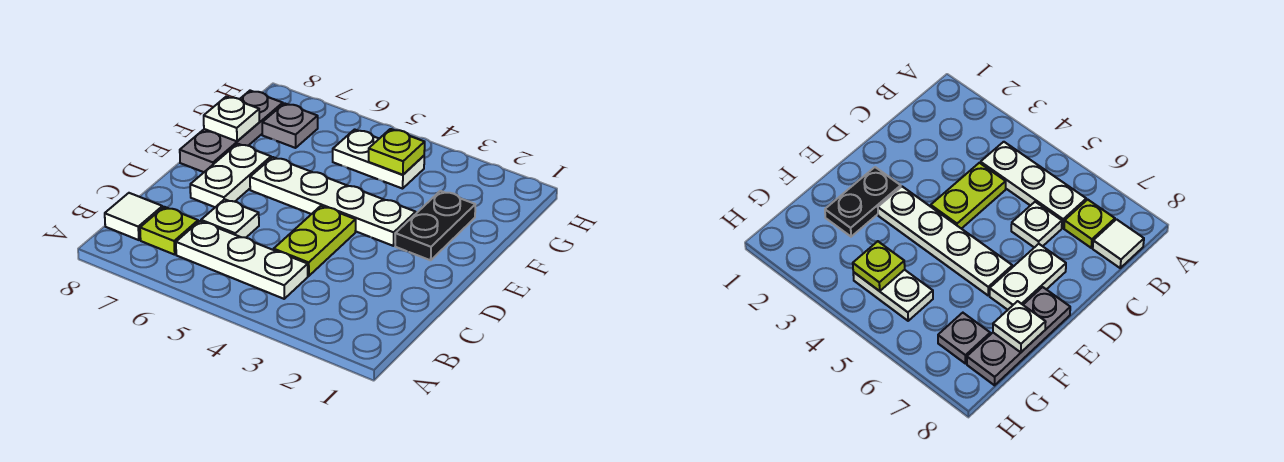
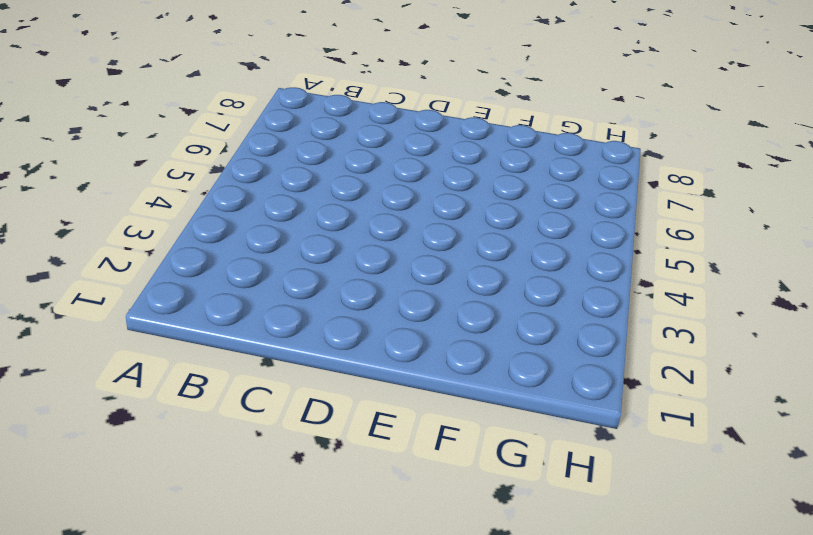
none -> white plate B4:B6 level 1
none -> lime plate B7 level 1
none -> white tile B8 level 1

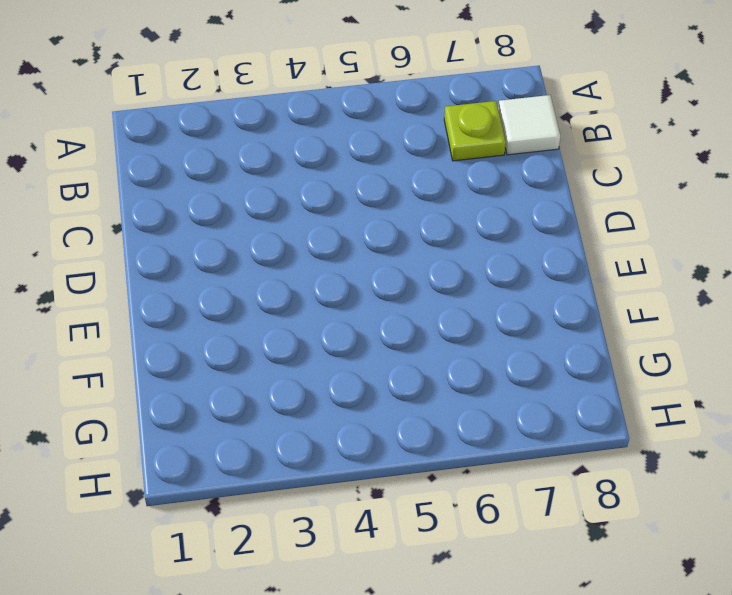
none -> white plate B4:B6 level 1
none -> lime plate C4:D4 level 1
none -> white plate C6 level 1

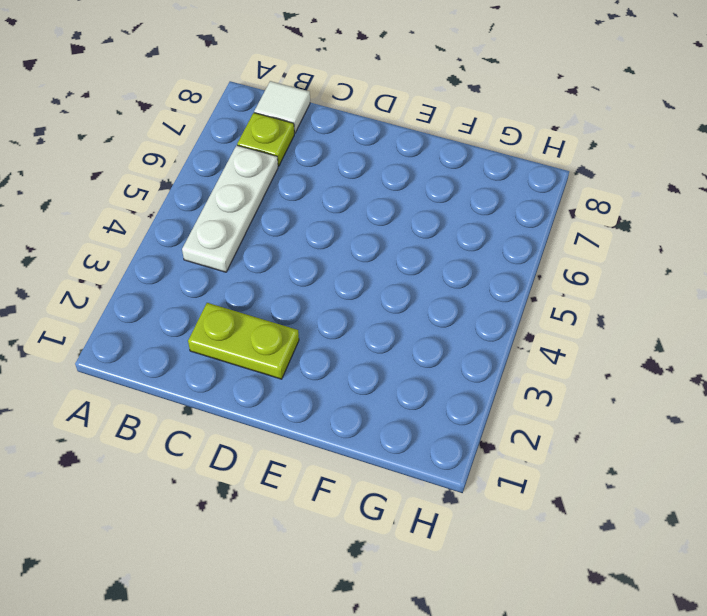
lime plate C2:D2 level 1 -> lime plate C4:D4 level 1
none -> white plate C6 level 1
none -> white plate D7:E7 level 1
none -> black plate E2:F2 level 1

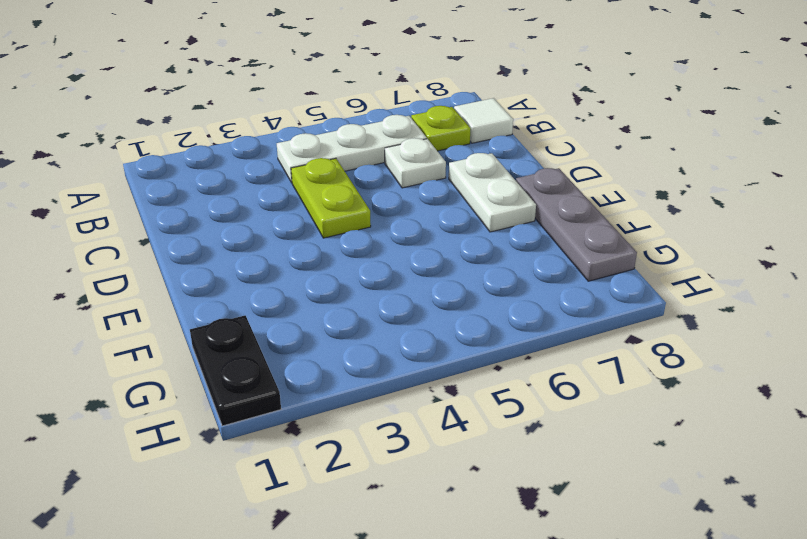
black plate G1:H1 level 1 -> black plate E2:F2 level 1
none -> white plate E3:E6 level 1
none -> white plate G4:G5 level 1
none -> grey plate G7 level 1

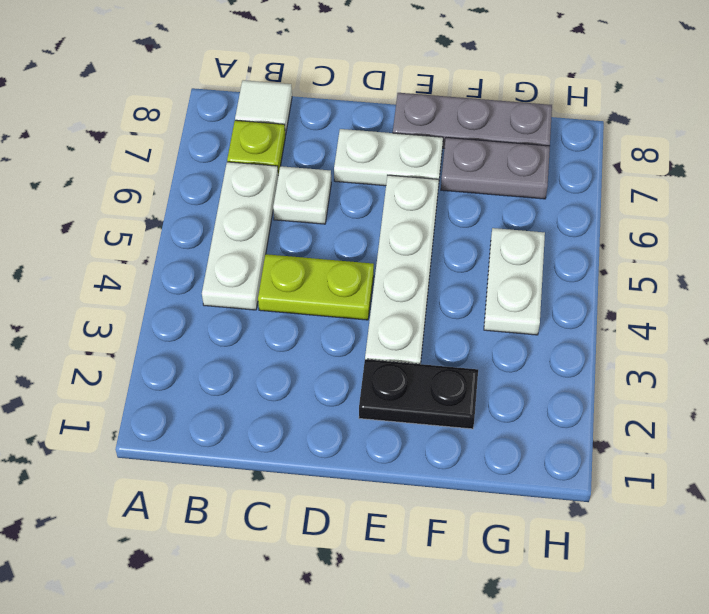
grey plate F7:G7 level 1 -> grey plate G7 level 1
none -> white plate F8 level 2
none -> lime plate G4 level 2

